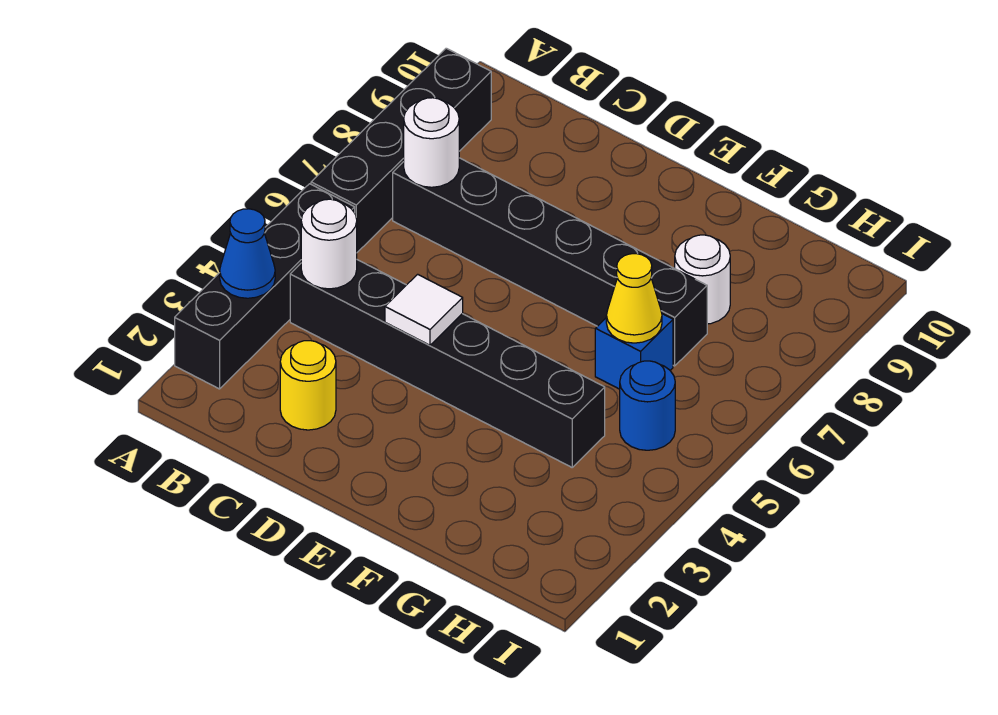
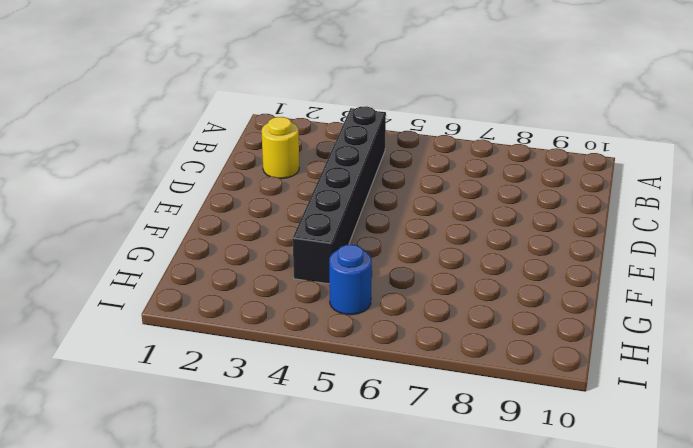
none -> black brick A2:A5 level 1
none -> black brick A6:A9 level 1
none -> black brick B7:G7 level 1

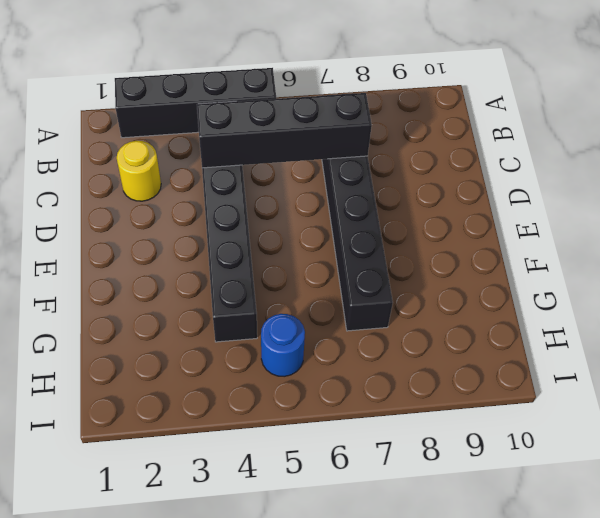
black brick C4:C7 level 2 -> black brick A6:A9 level 1
none -> blue brick G6 level 1
none -> white round brick G8 level 1
none -> blue cone A3 level 2

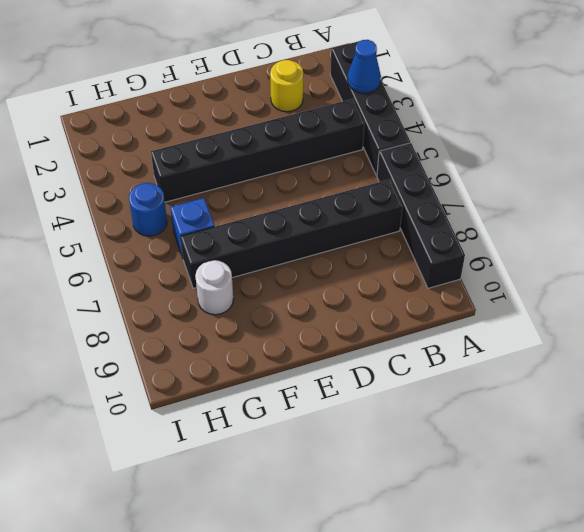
none -> white round brick B4 level 2
none -> white round brick B7 level 2
none -> white tile D4 level 2

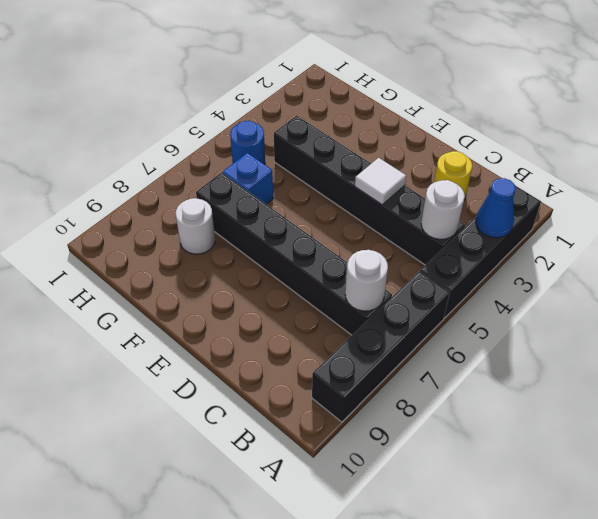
none -> yellow cone G6 level 2

